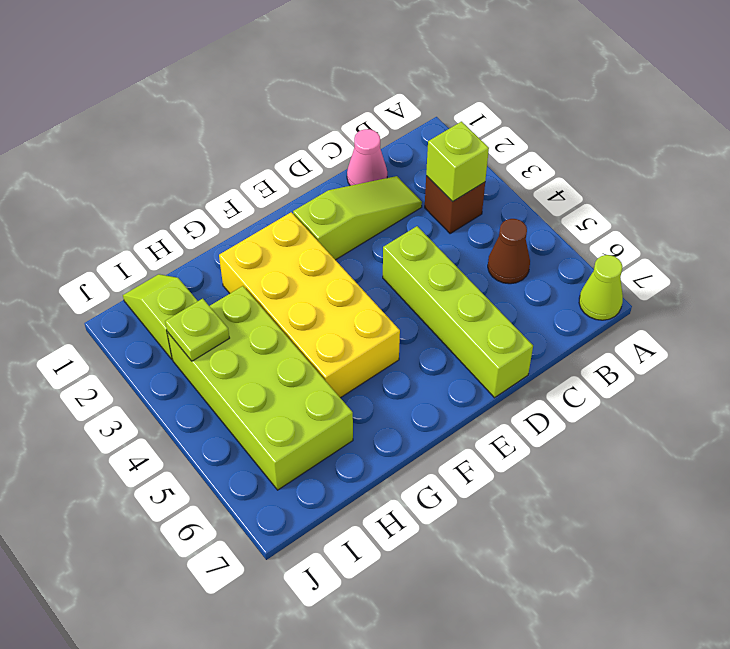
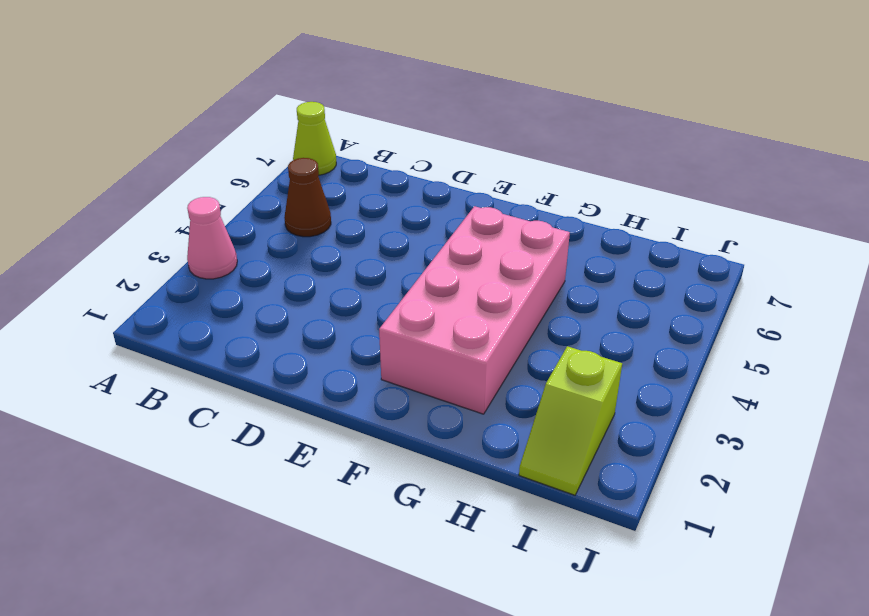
pink cone A3 level 1 -> pink cone C1 level 1
pink brick F2:G5 level 1 -> yellow brick F2:G5 level 1
none -> brown brick B3 level 1
none -> lime slope C2:E2 level 1 top E

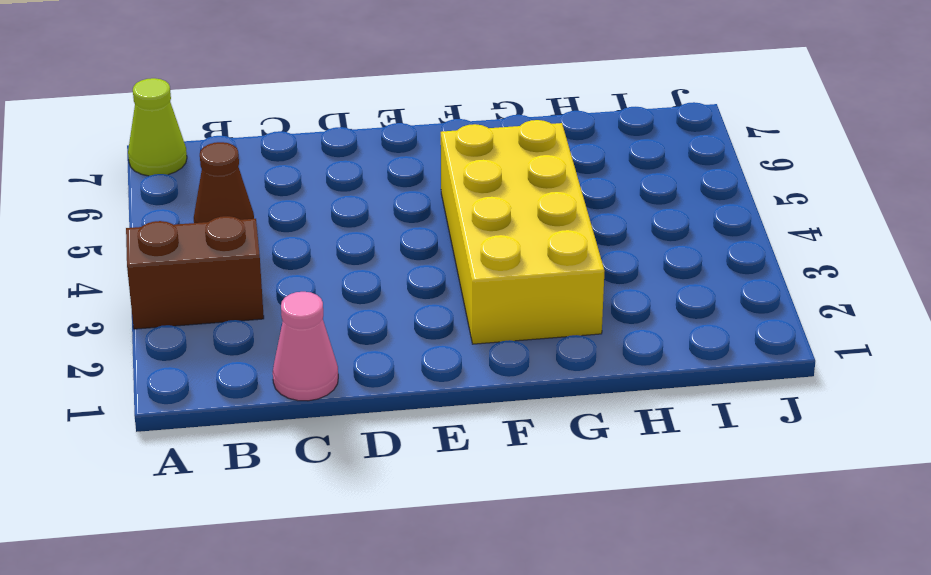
brown brick A3:B3 level 1 -> brown brick B3 level 1
none -> lime slope C2:E2 level 1 top E
none -> lime brick D4:D7 level 1

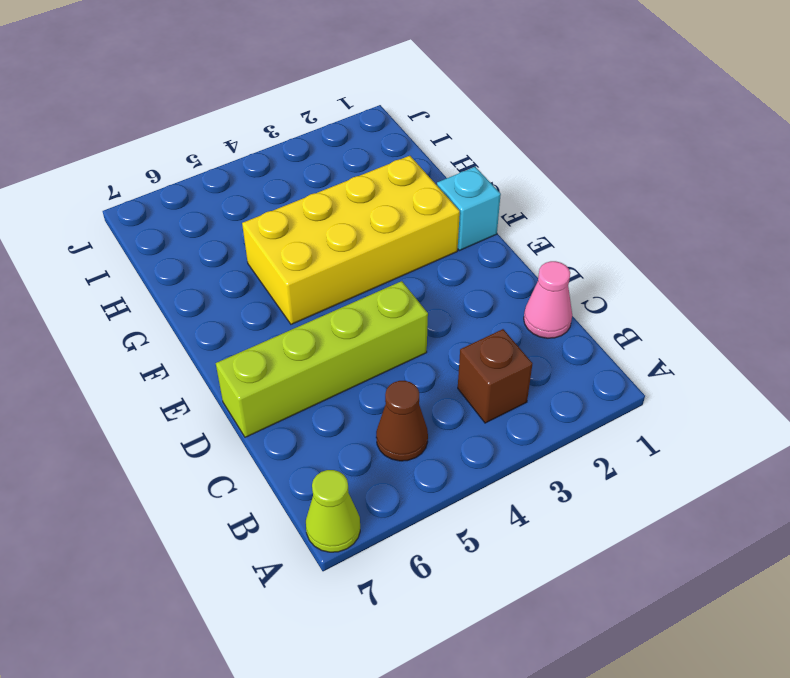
cyan brick F1 level 1 -> none
none -> lime slope C2:E2 level 1 top E
none -> lime brick H3:I6 level 1

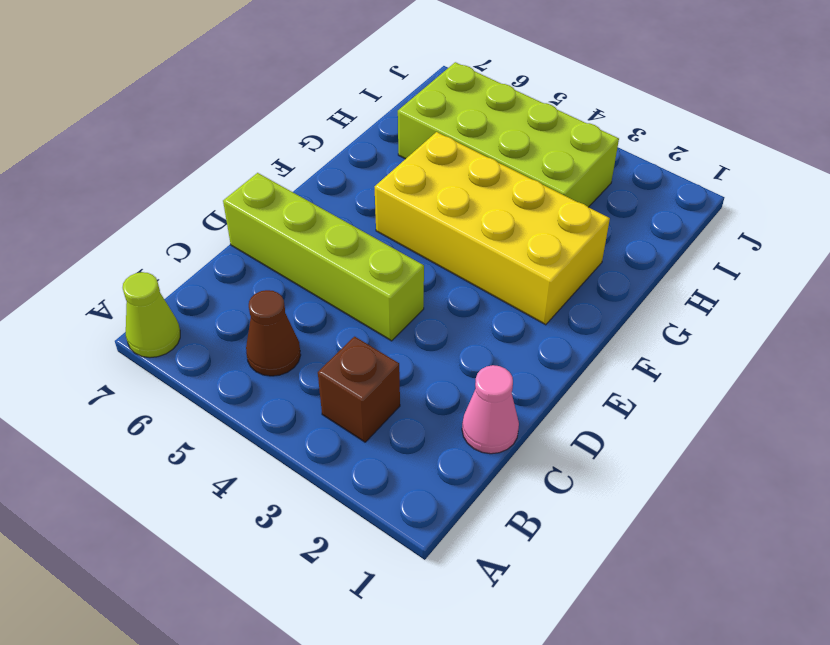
none -> lime slope C2:E2 level 1 top E
none -> lime slope I1:I2 level 1 top 2

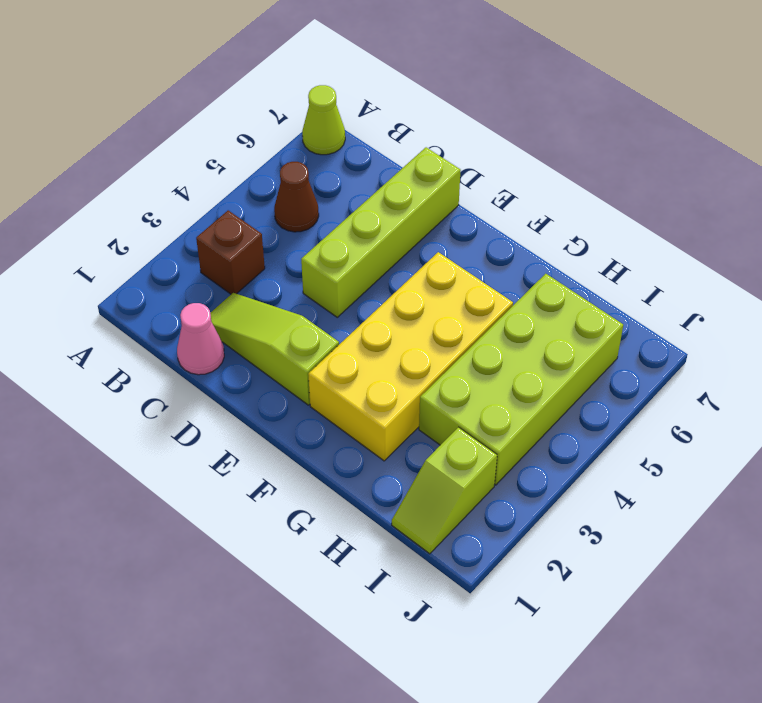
none -> lime brick B3 level 2
none -> lime plate I3 level 2

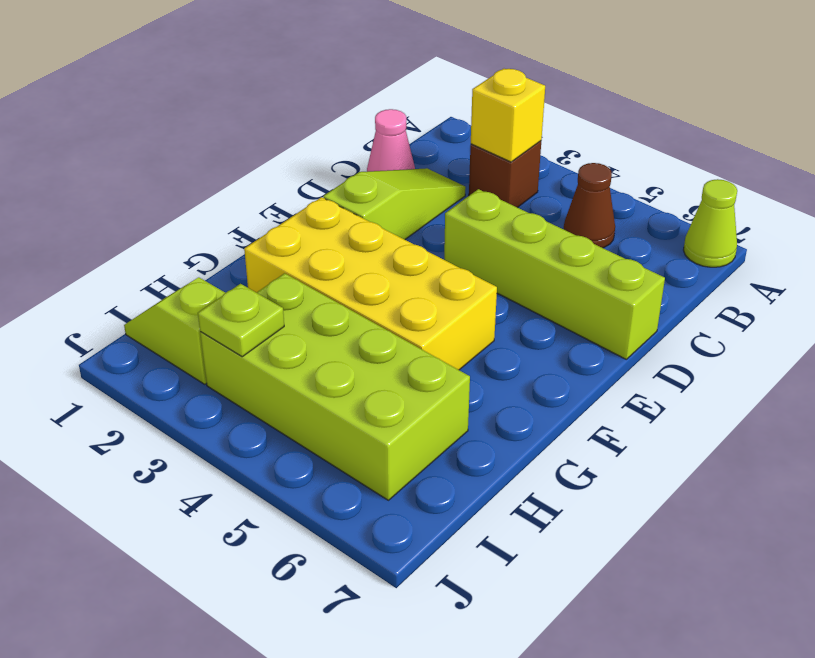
yellow brick B3 level 2 -> lime brick B3 level 2

